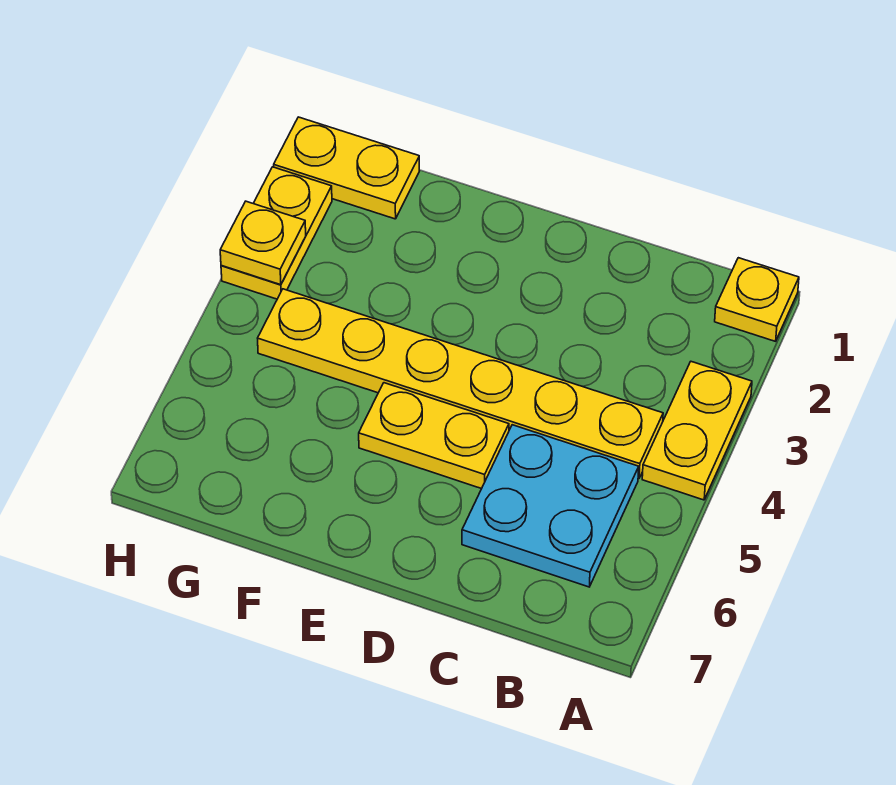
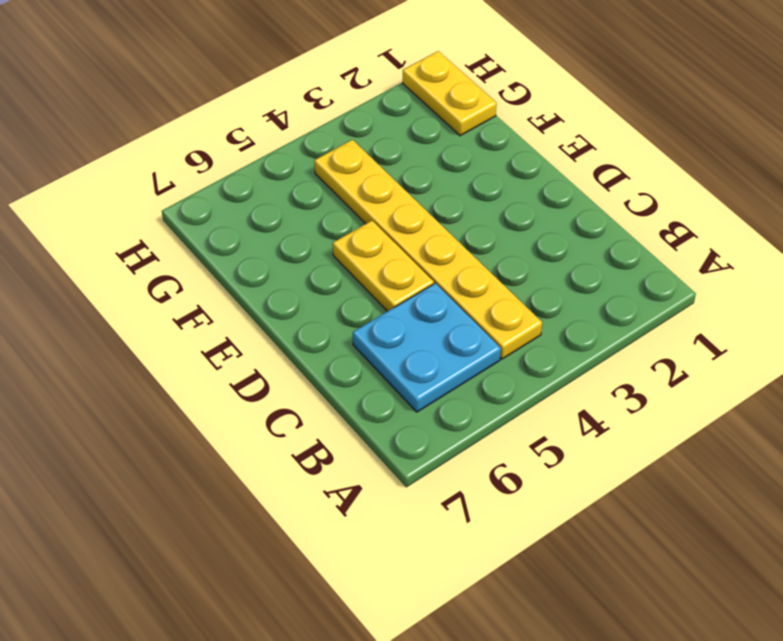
none -> yellow plate A1 level 1
none -> yellow plate A3:A4 level 1

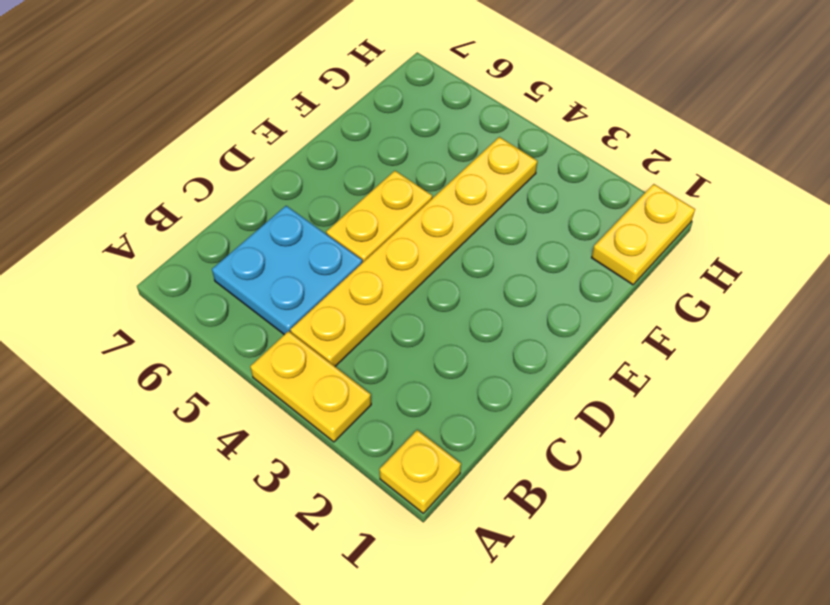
none -> yellow plate H2:H3 level 1
none -> yellow plate H3 level 2

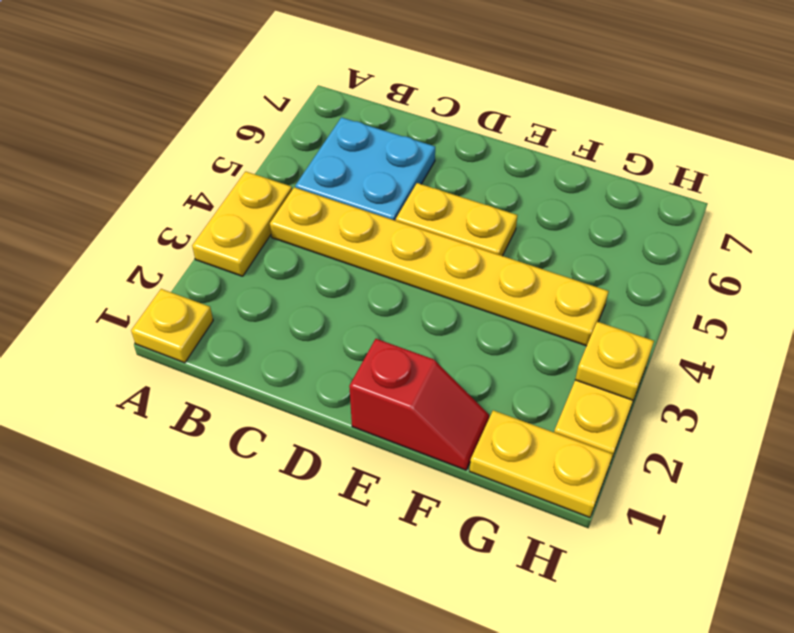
red slope E1:F1 level 1 top E -> none

